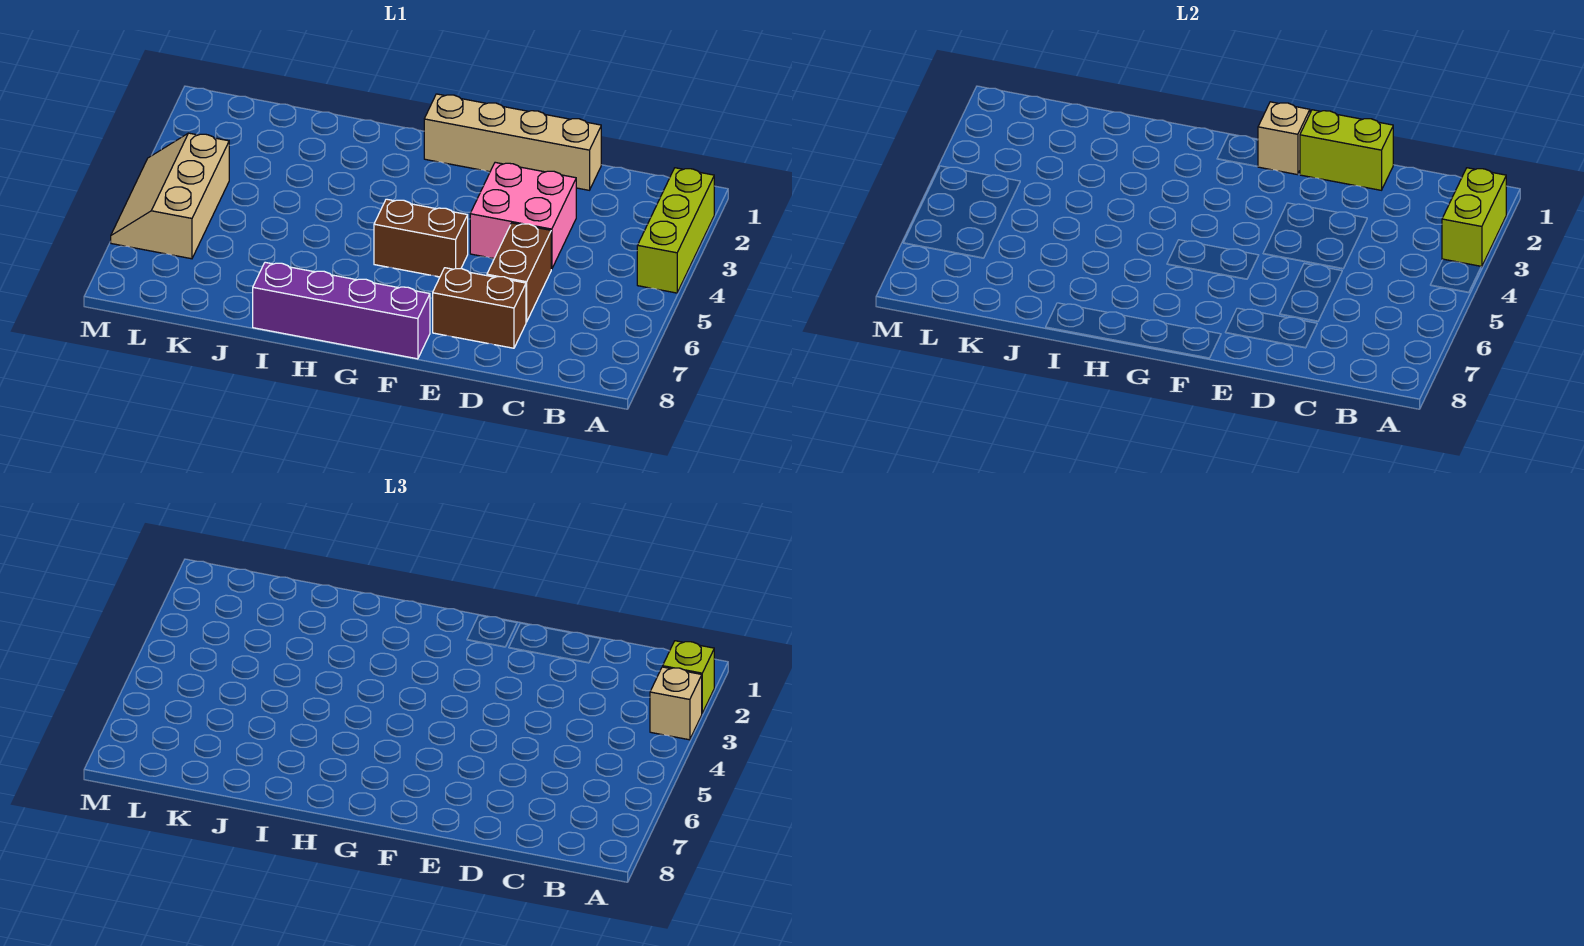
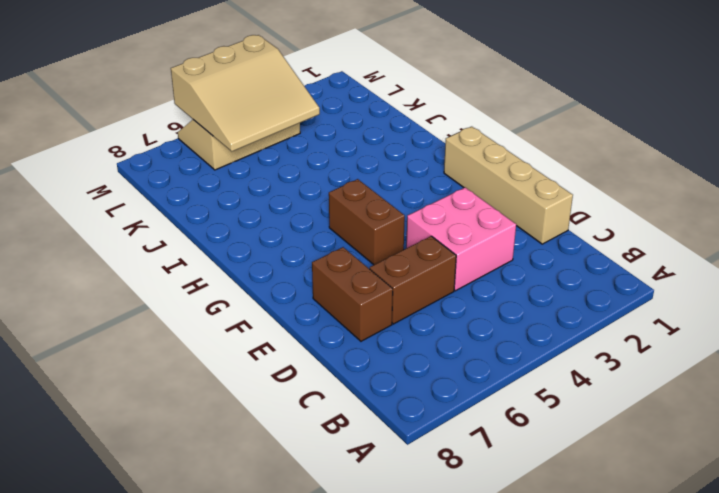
tan slope K4:M6 level 2 top M -> none
none -> lime brick A2:A4 level 1
none -> purple brick F8:I8 level 1
none -> lime brick A2:A3 level 2

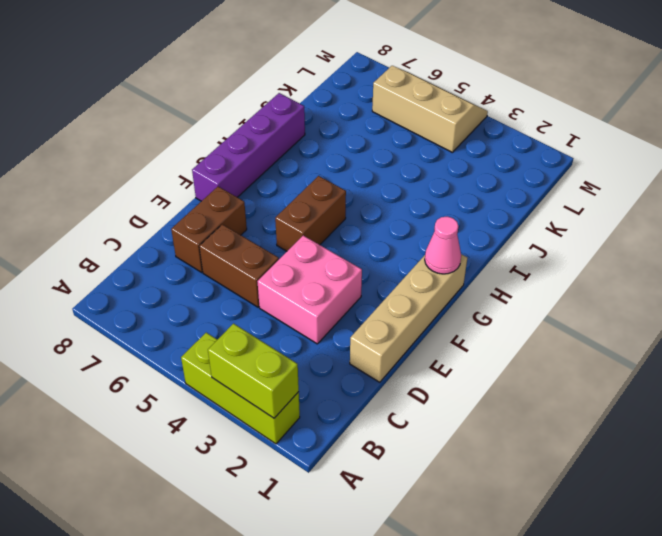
pink cone G1 level 2 -> none
none -> lime brick D1:E1 level 2
none -> tan brick F1 level 2
none -> lime brick A2 level 3

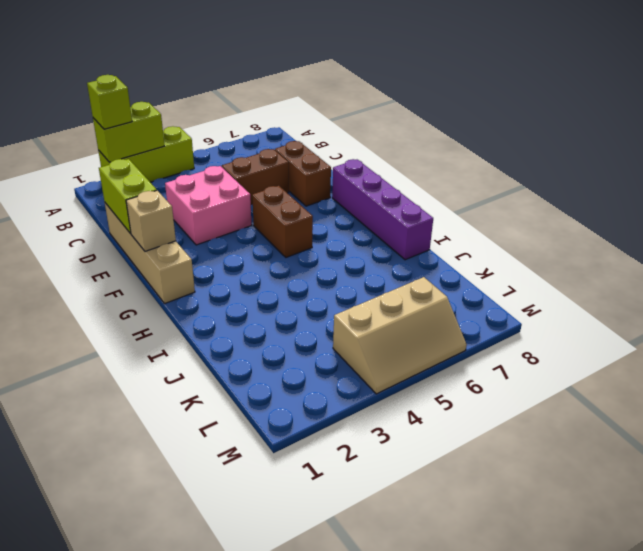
none -> tan brick A3 level 3

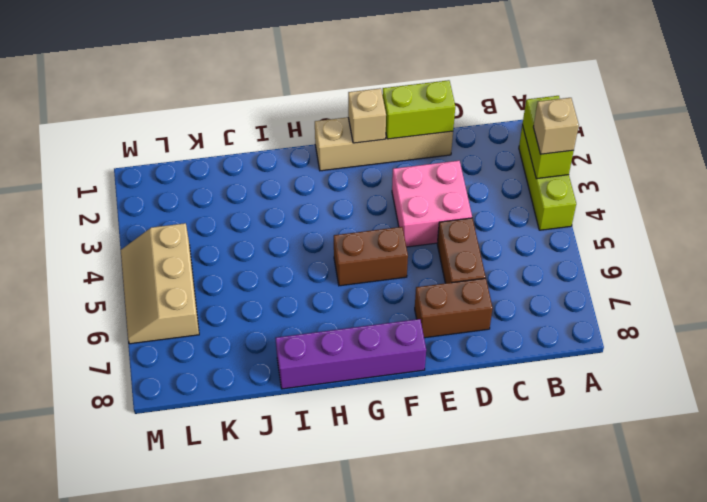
none -> lime brick A2 level 3

